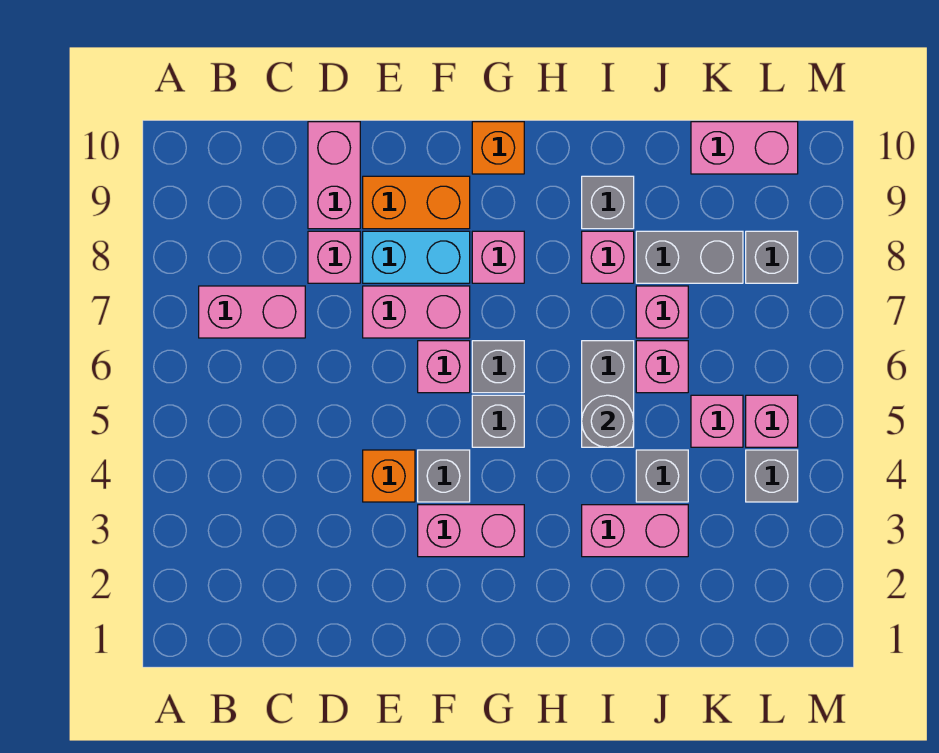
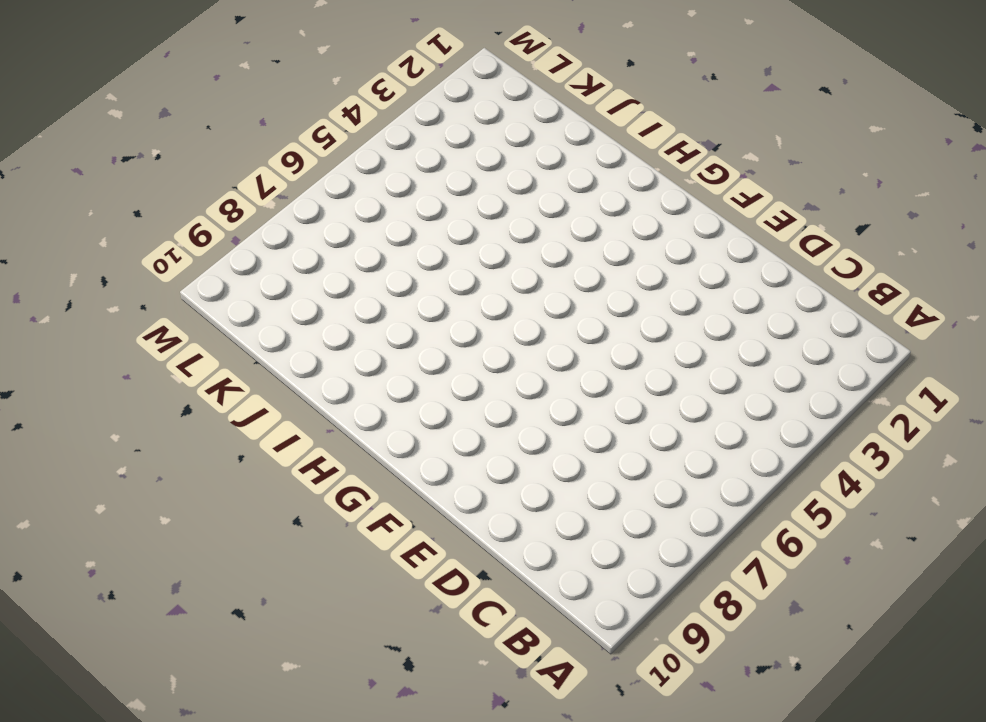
none -> pink brick B7:C7 level 1
none -> pink brick D8 level 1
none -> pink brick D9:D10 level 1

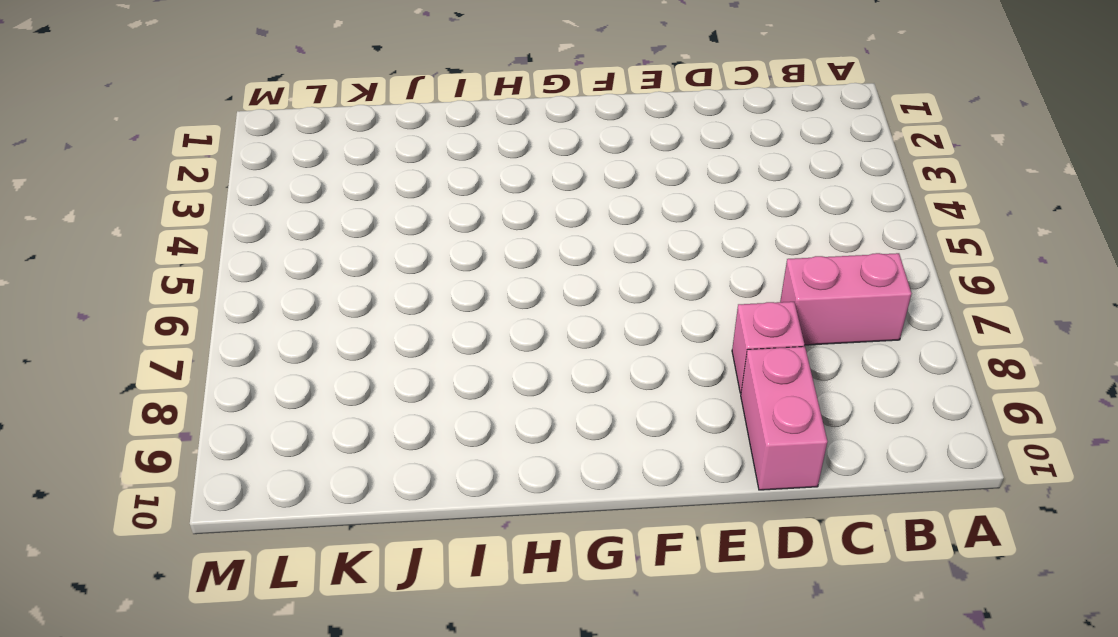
none -> orange brick E4 level 1
none -> pink brick E7:F7 level 1
none -> cyan brick E8:F8 level 1

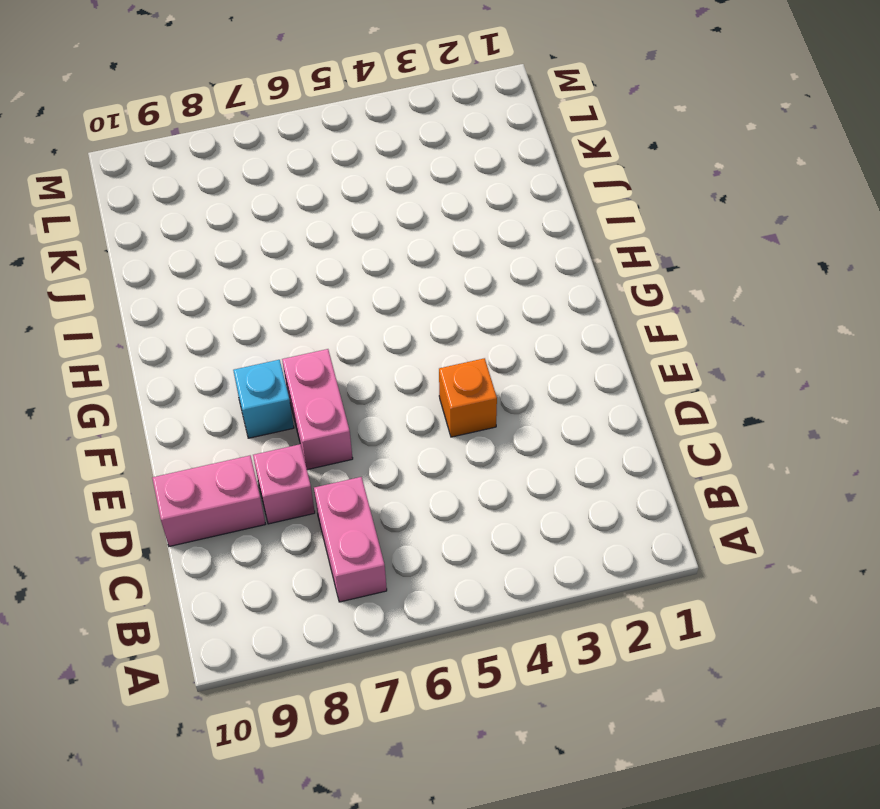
cyan brick F8 level 1 -> cyan brick E8:F8 level 1
none -> orange brick E9:F9 level 1
none -> pink brick F3:G3 level 1
none -> grey brick F4 level 1

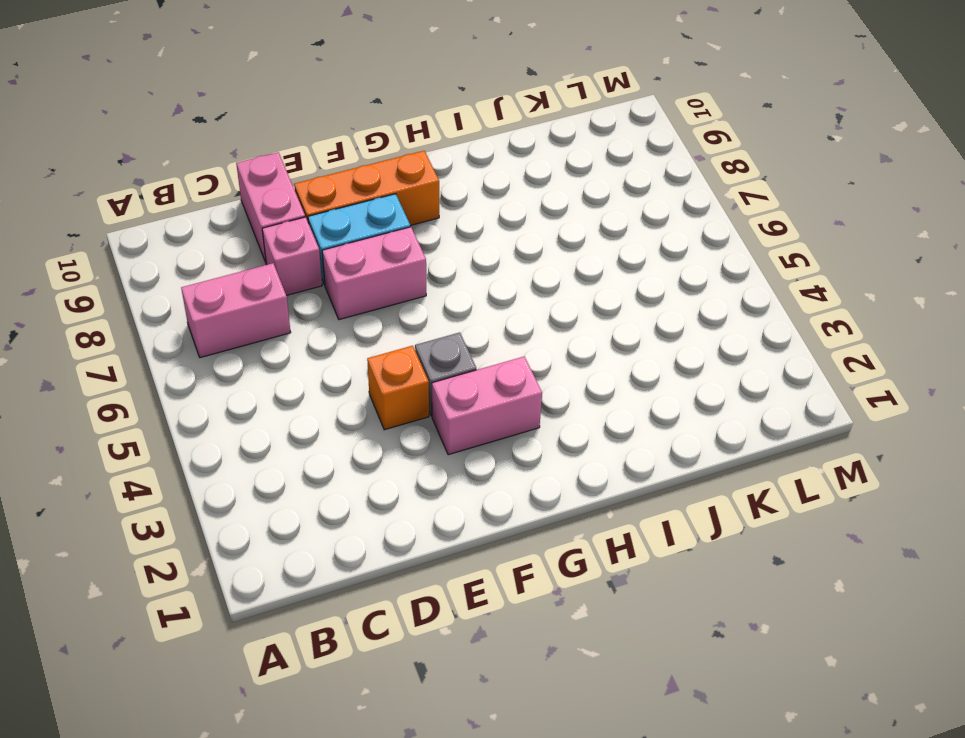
orange brick E9:G9 level 1 -> orange brick E9:F9 level 1
none -> pink brick F6 level 1
none -> grey brick G5 level 1
none -> grey brick G6 level 1

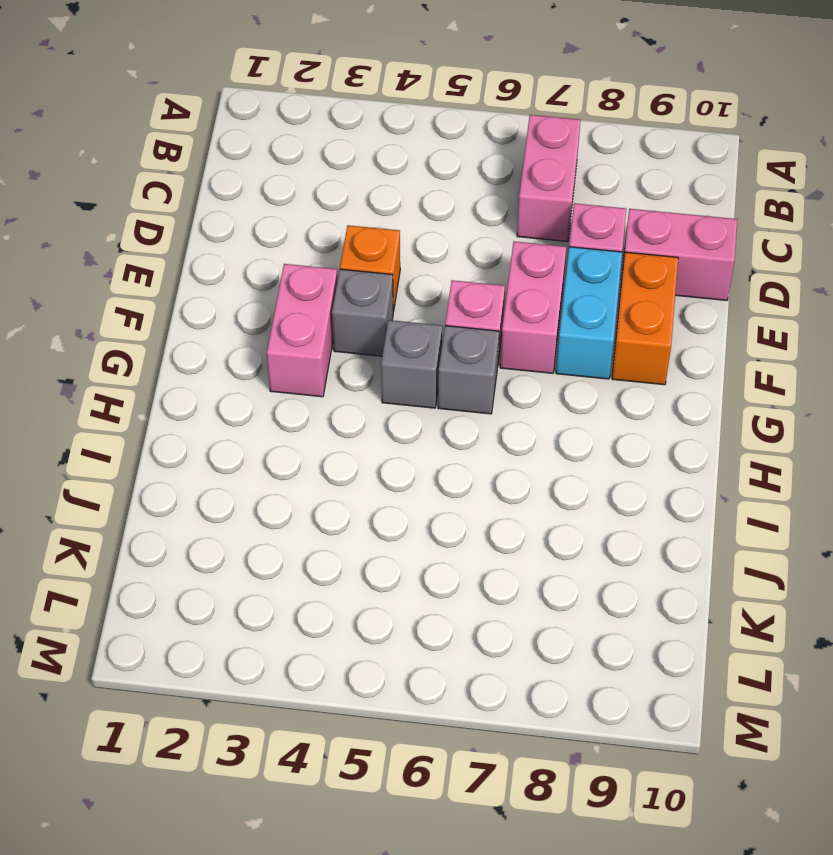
none -> pink brick G8 level 1
none -> orange brick G10 level 1
none -> pink brick I3:J3 level 1

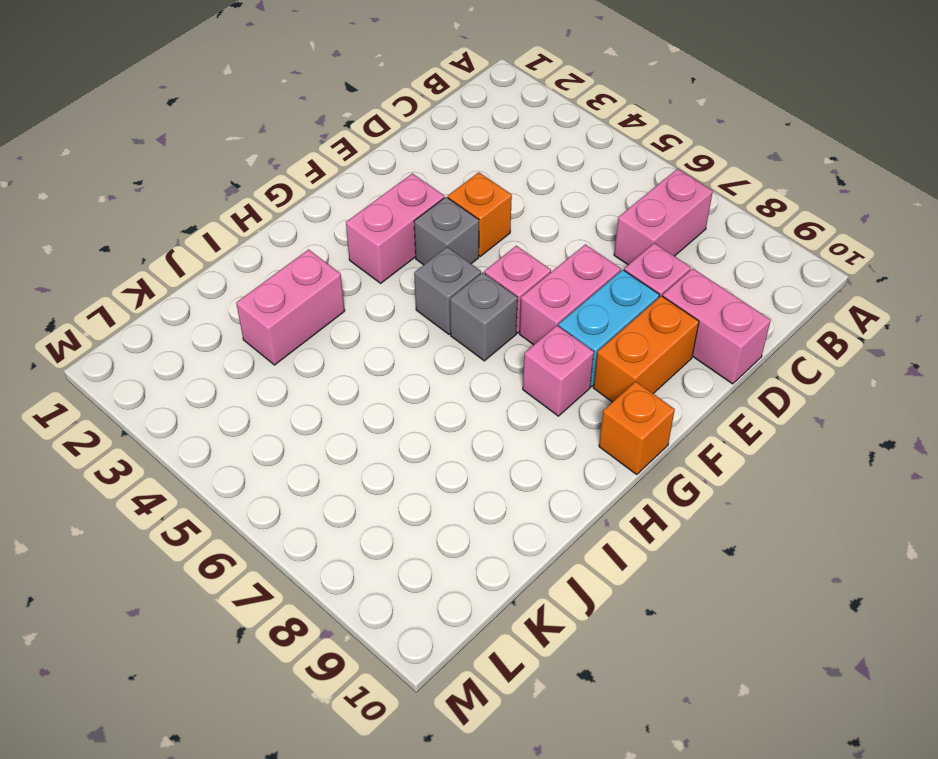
none -> grey brick I5:I6 level 1
none -> pink brick I8 level 1
none -> grey brick I9 level 1

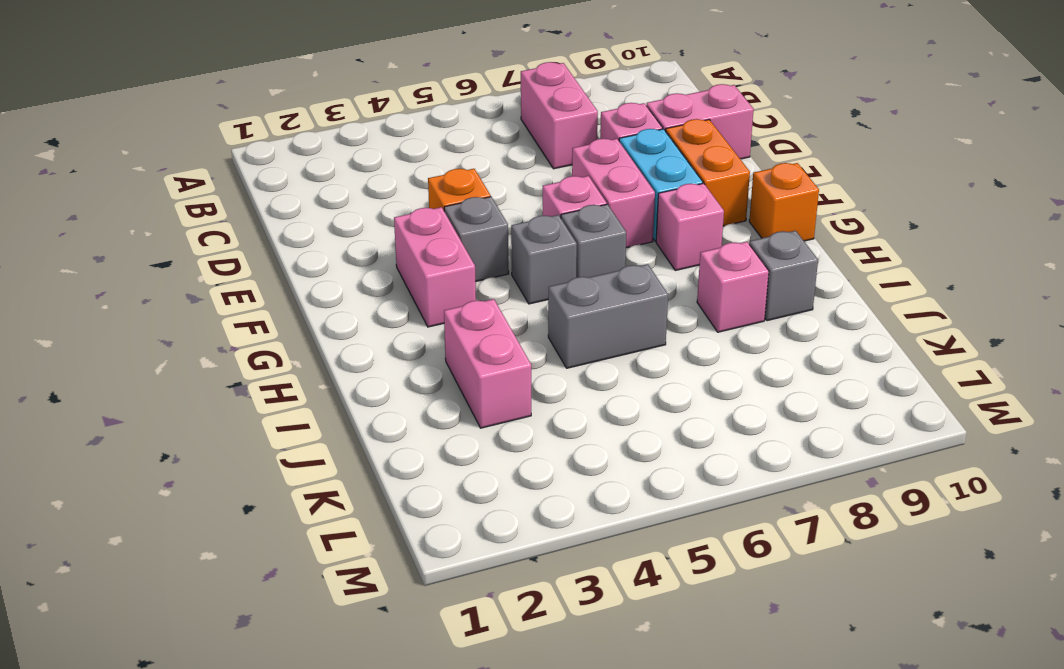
none -> grey brick J4 level 1
none -> pink brick J6 level 1
none -> pink brick J7 level 1

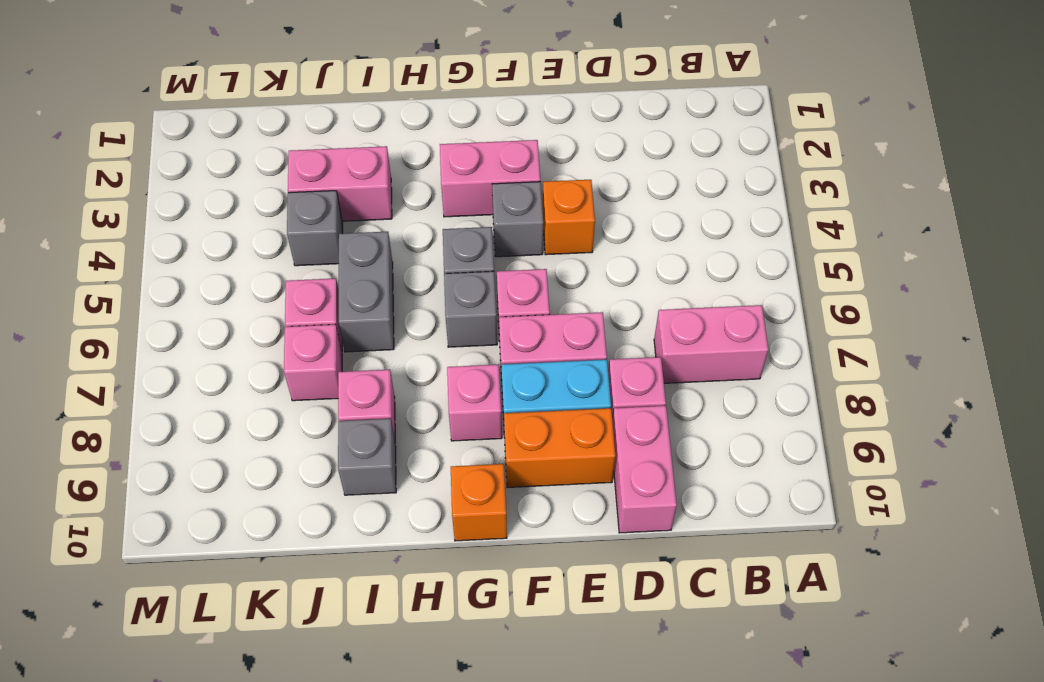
none -> grey brick J8:K8 level 1
none -> pink brick K5 level 1
none -> pink brick K10:L10 level 1

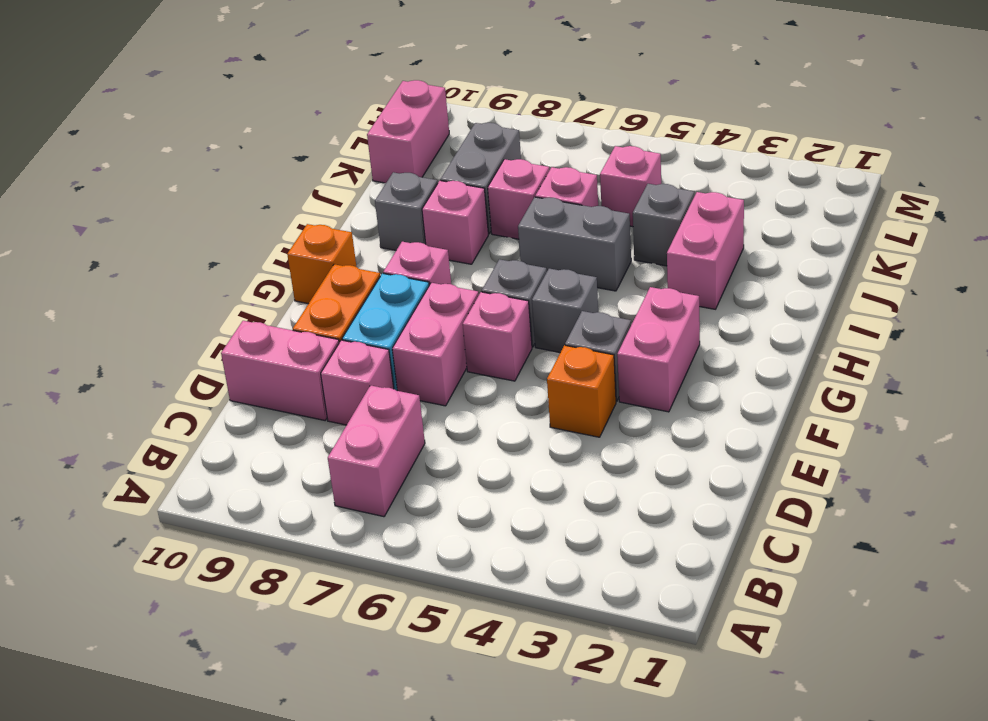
none -> grey brick L4 level 1
none -> pink brick L5 level 1
none -> grey brick L8 level 1

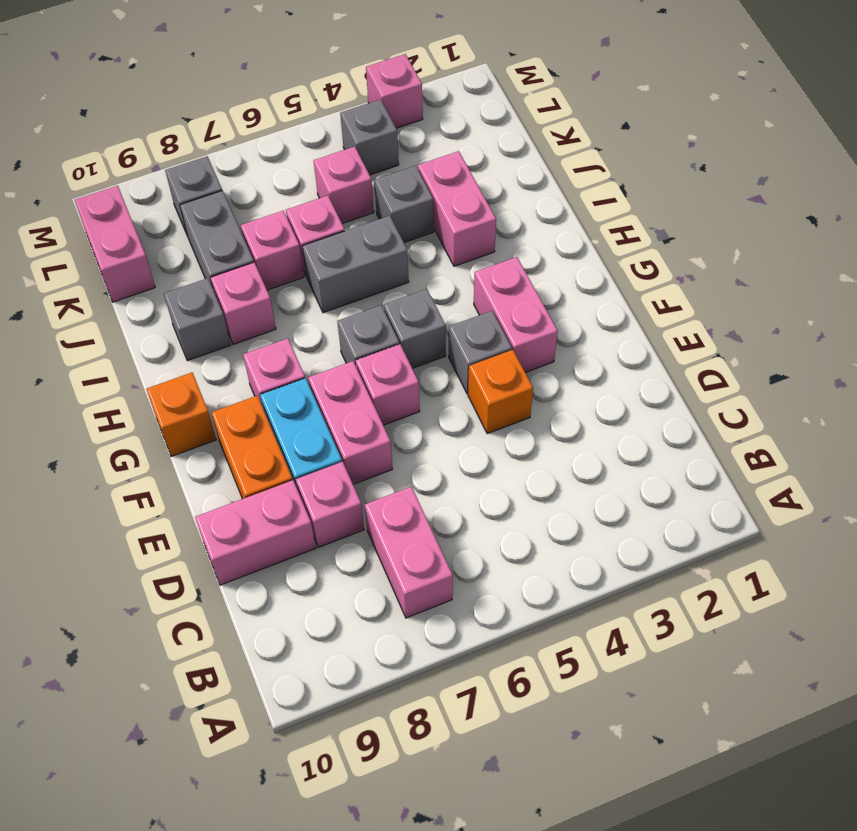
pink brick M3 level 1 -> pink brick L5 level 1
none -> grey round brick I5 level 2

